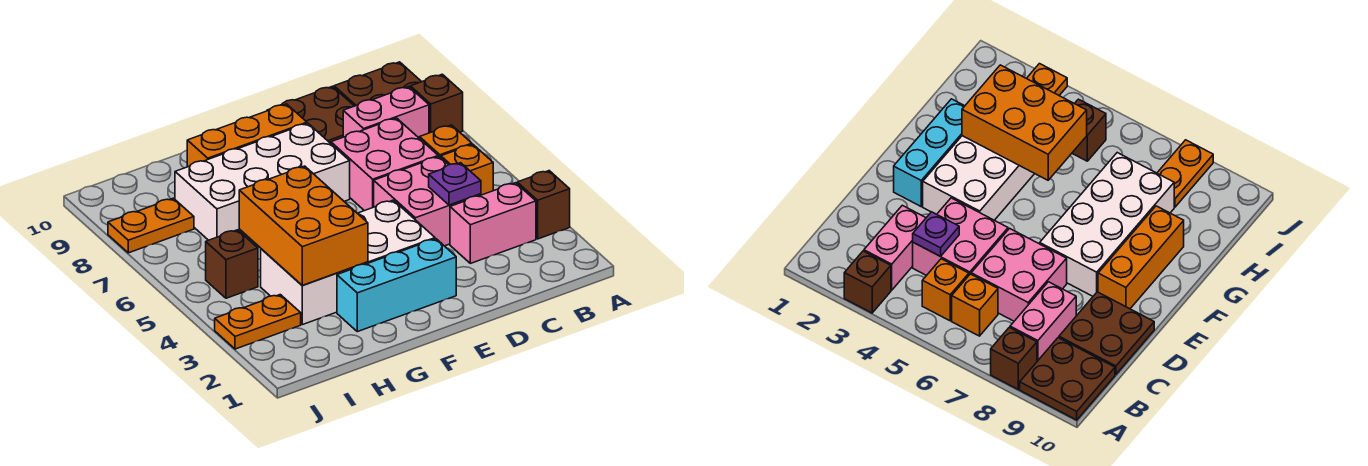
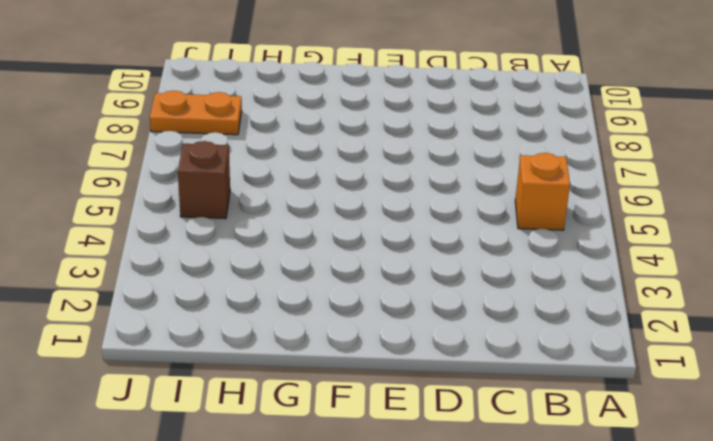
none -> brown brick A3 level 1
none -> brown brick A8 level 1
none -> brown plate A9:B10 level 1

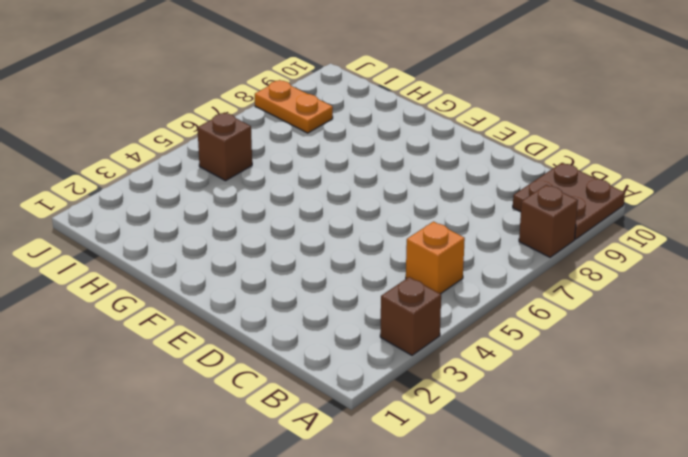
none -> pink brick B3:C3 level 1
none -> orange brick B6 level 1
none -> pink brick B8:C8 level 1

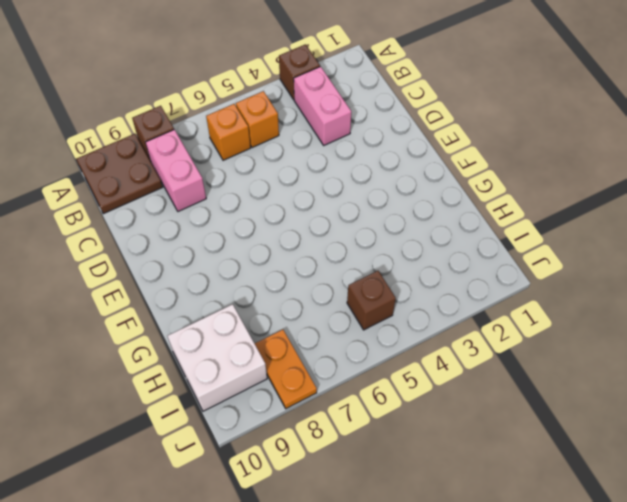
white brick H9:I10 level 1 -> none
none -> pink brick C4:D5 level 1
none -> pink brick C6:D7 level 1
none -> brown plate C9:D10 level 1

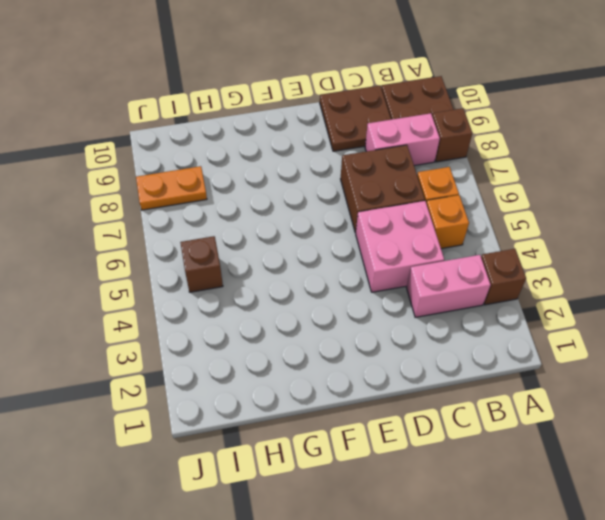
brown brick C6:D7 level 1 -> pink brick C6:D7 level 1
none -> cyan brick E2:G2 level 1
none -> white brick E3:H4 level 1
none -> white brick E7:H8 level 1

